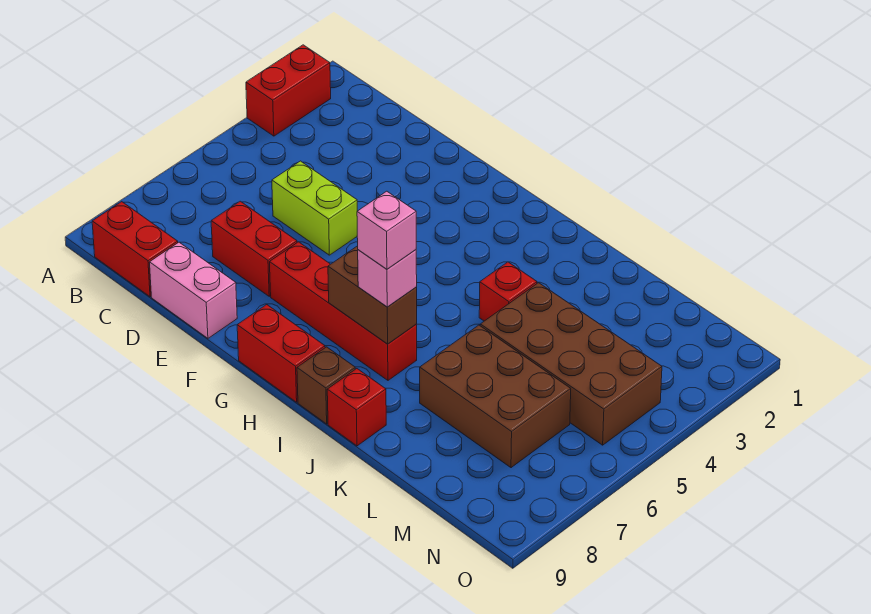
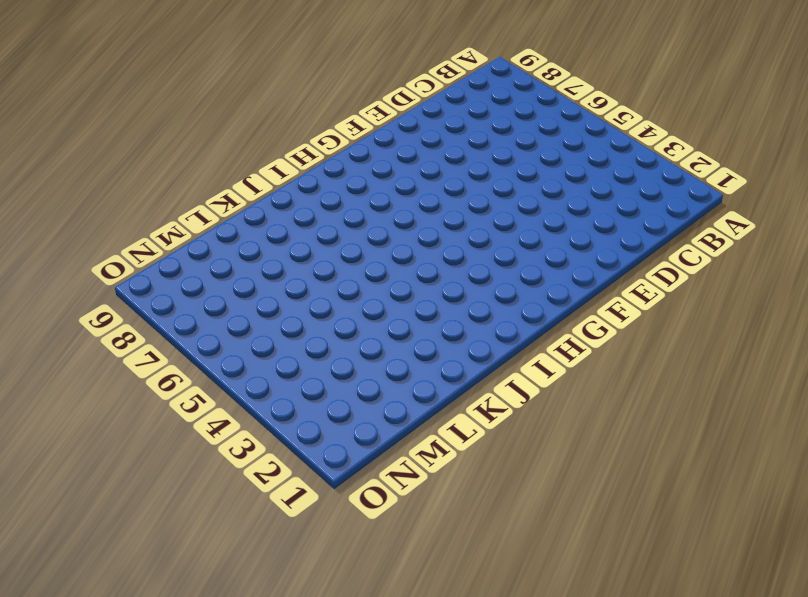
none -> red brick A2:A3 level 1
none -> red brick B9:C9 level 1
none -> lime brick D5:E5 level 1

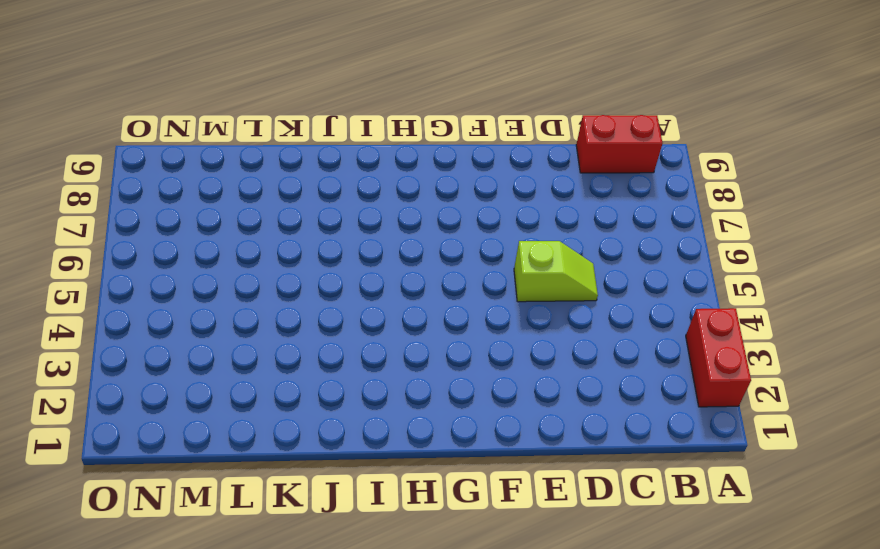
lime slope D5:E5 level 1 top E -> lime brick D5:E5 level 1
none -> red brick D7:E7 level 1
none -> pink brick D9:E9 level 1
none -> red brick F7:I7 level 1

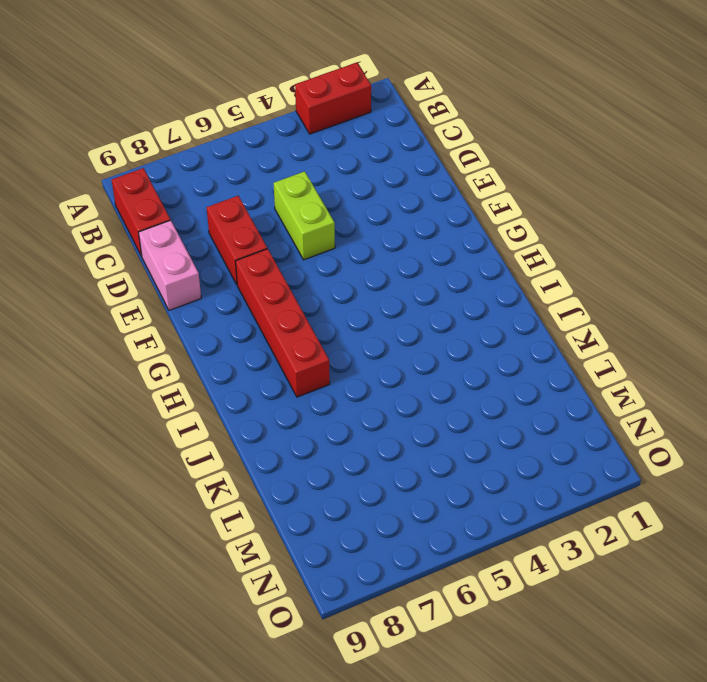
none -> red brick G9:H9 level 1
none -> brown brick I9 level 1
none -> red brick J4 level 1

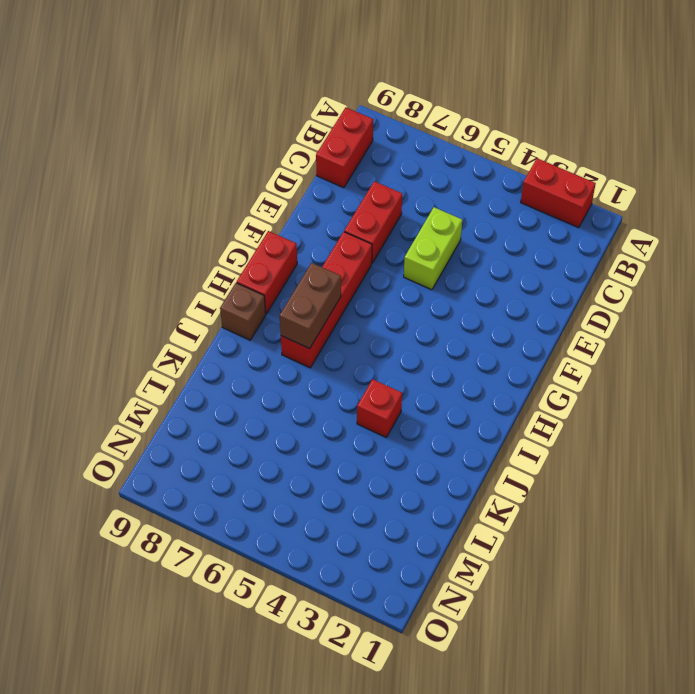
none -> pink brick D9:E9 level 1
none -> red brick J9 level 1
none -> brown brick K4:N5 level 1

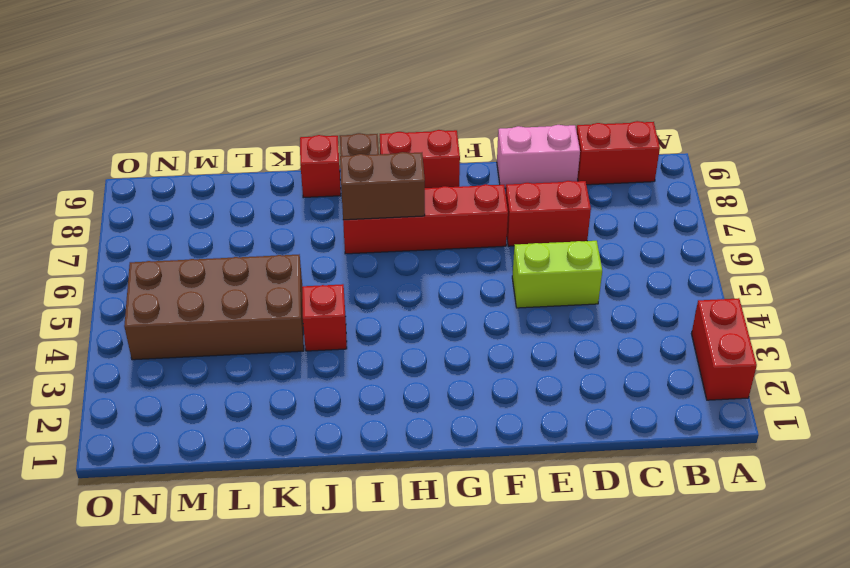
none -> brown brick K6:M7 level 1
none -> pink brick I7 level 3
none -> pink brick I7 level 4

